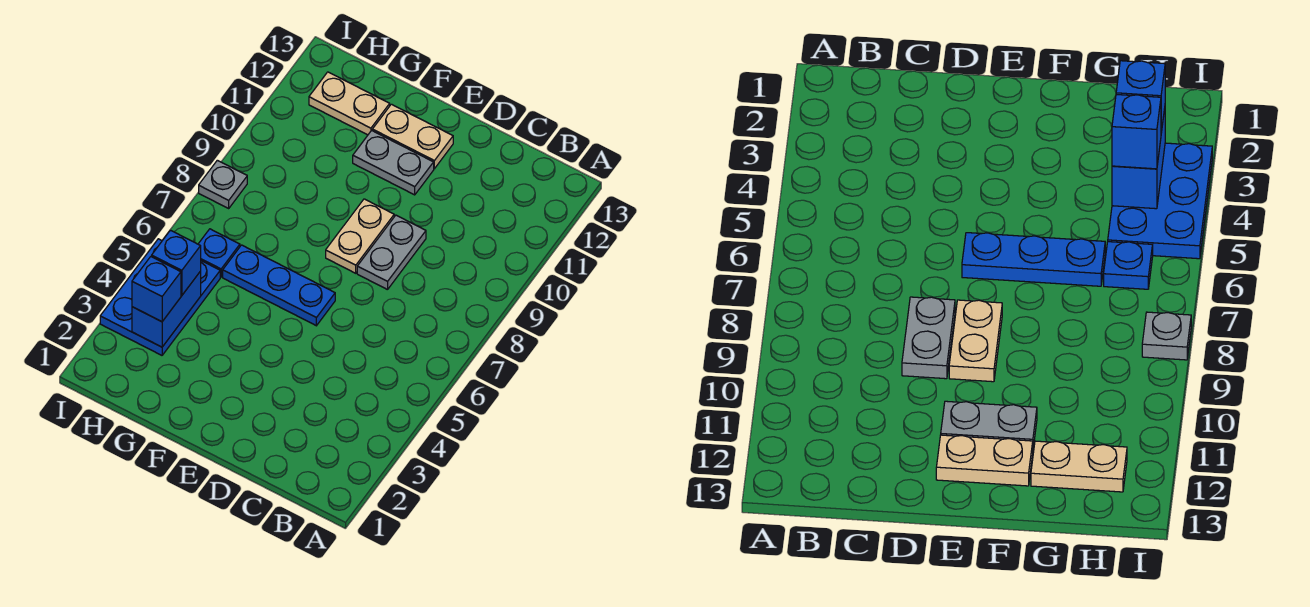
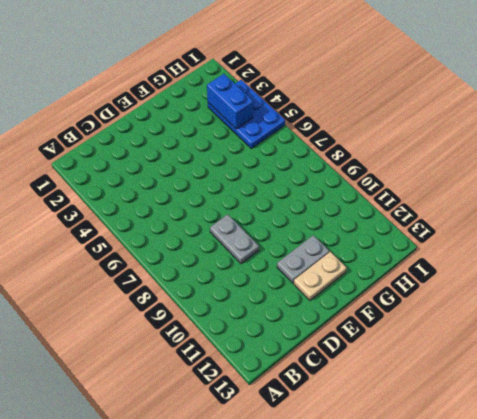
none -> blue plate E6:G6 level 1
none -> tan plate E8:E9 level 1
none -> tan plate G12:H12 level 1

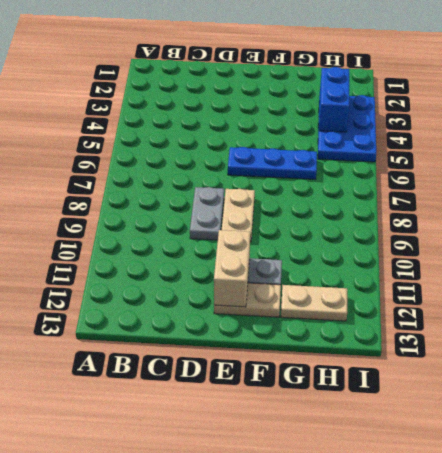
tan brick E11:E12 level 2 -> none
none -> blue plate H6 level 1
none -> grey plate I8 level 1
none -> blue brick H3 level 3

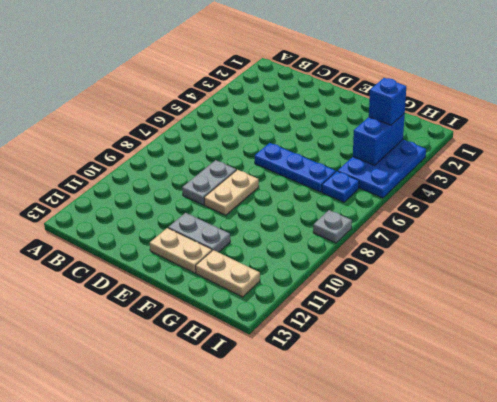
none -> blue brick H4 level 3

